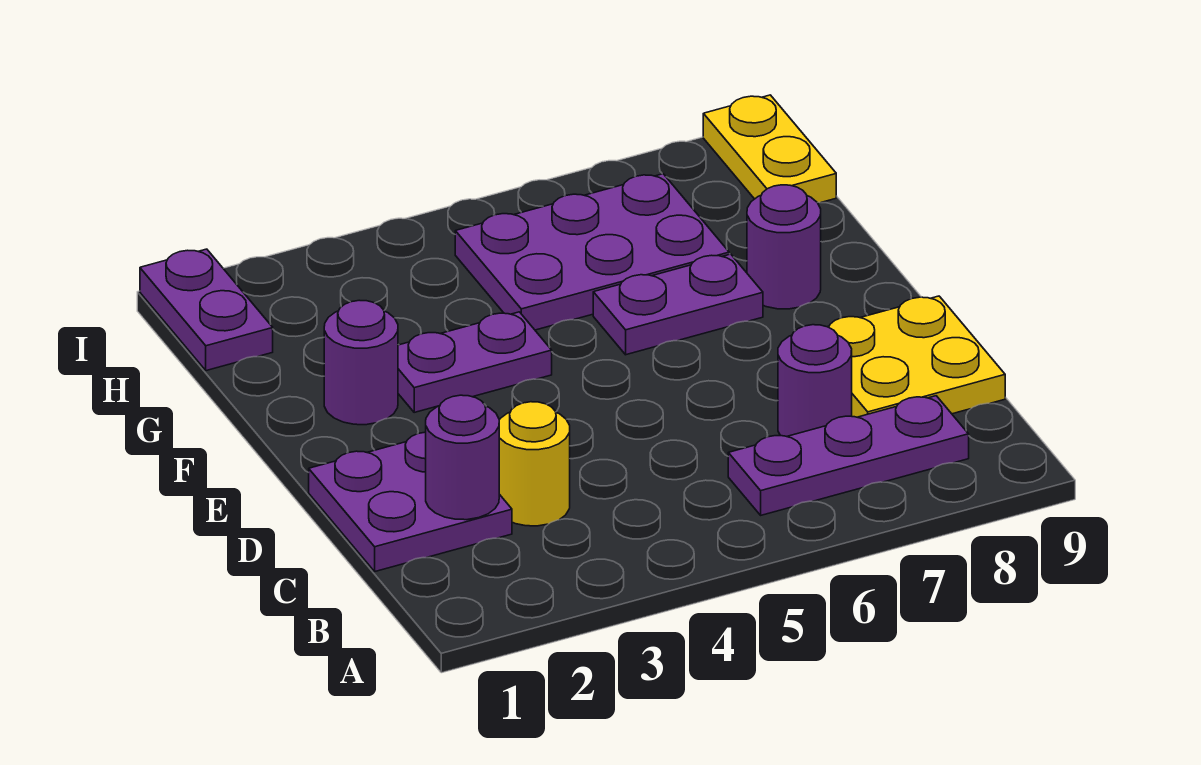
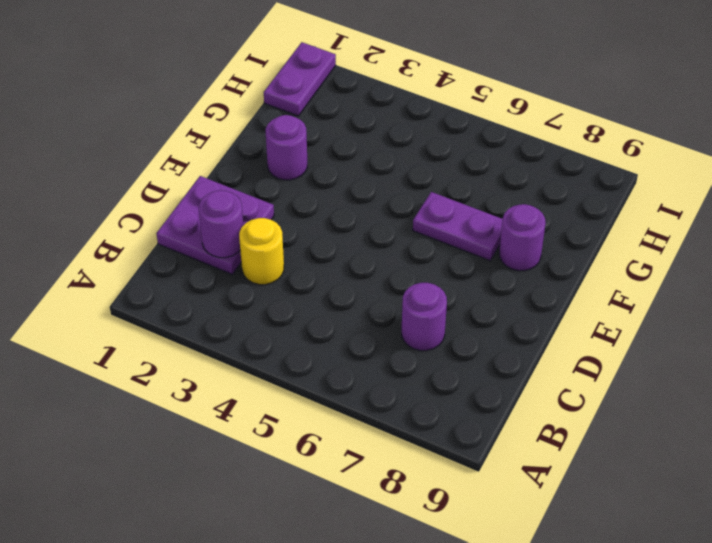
none -> purple plate B6:B8 level 1
none -> yellow plate C8:D9 level 1
none -> purple plate F3:F4 level 1

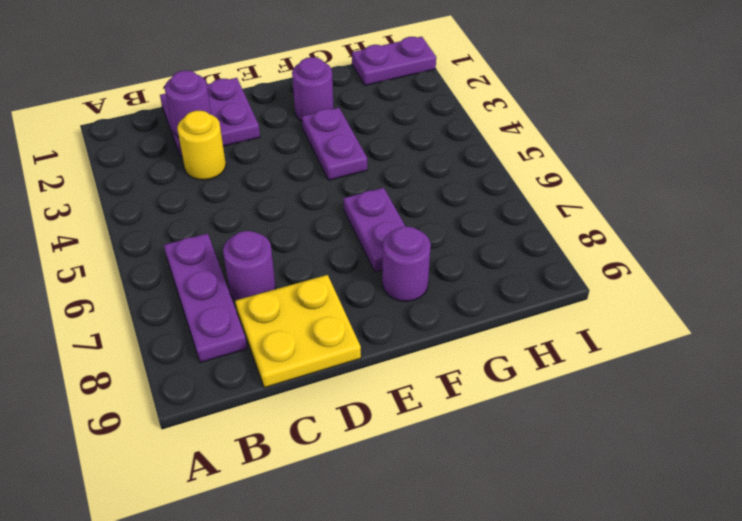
none -> purple plate G5:H7 level 1
none -> yellow plate H9:I9 level 1

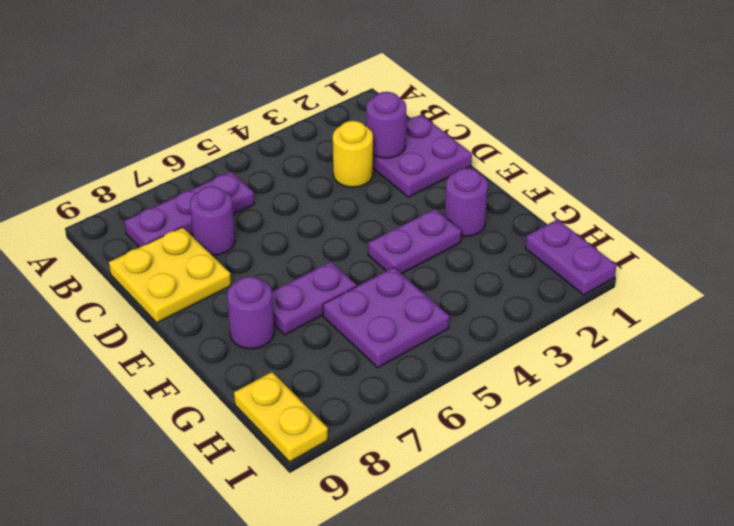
purple plate G5:H6 level 1 -> purple plate G5:H7 level 1

